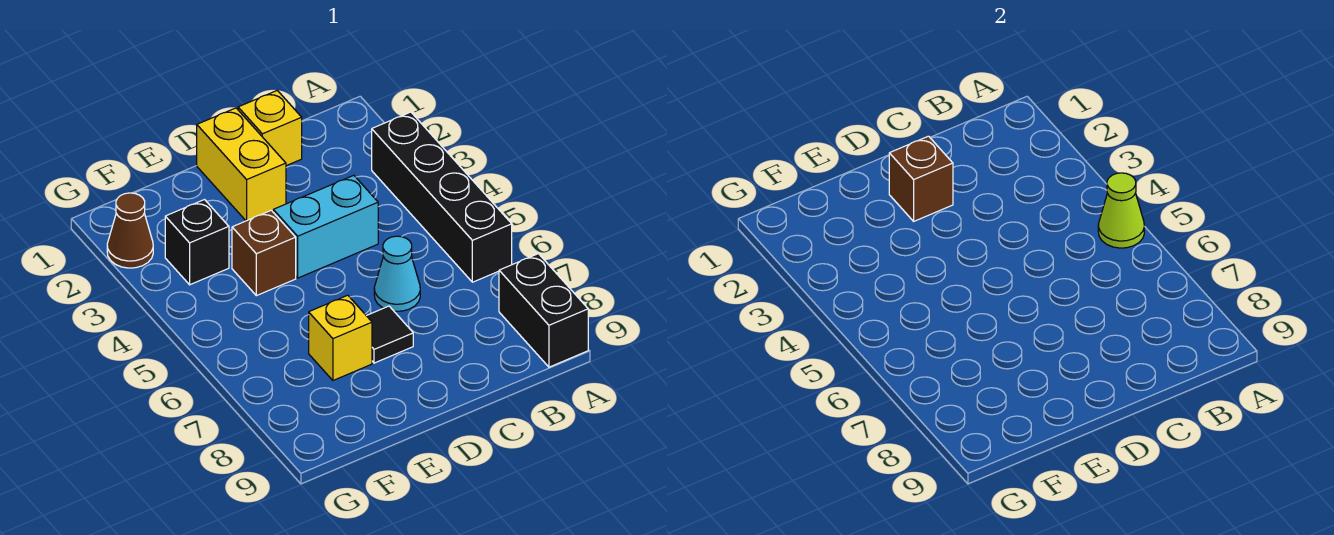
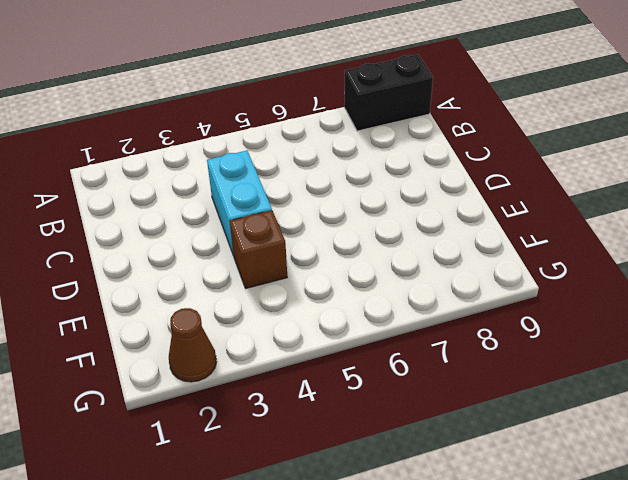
none -> black brick A3:A6 level 1
none -> yellow brick C1 level 1
none -> cyan cone C6 level 1

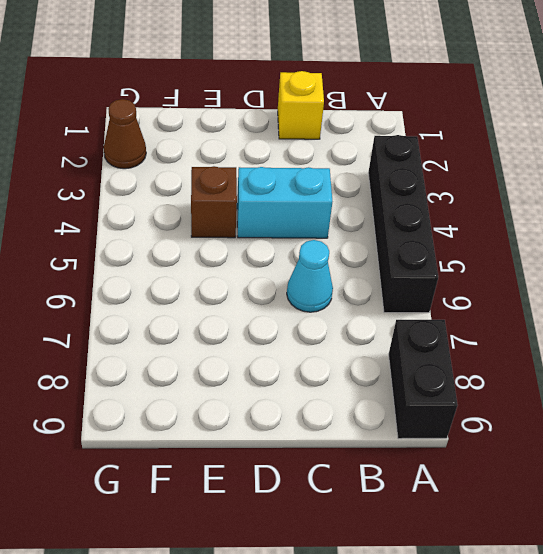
none -> yellow brick D1:D2 level 1
none -> black tile D7 level 1
none -> yellow brick E7 level 1

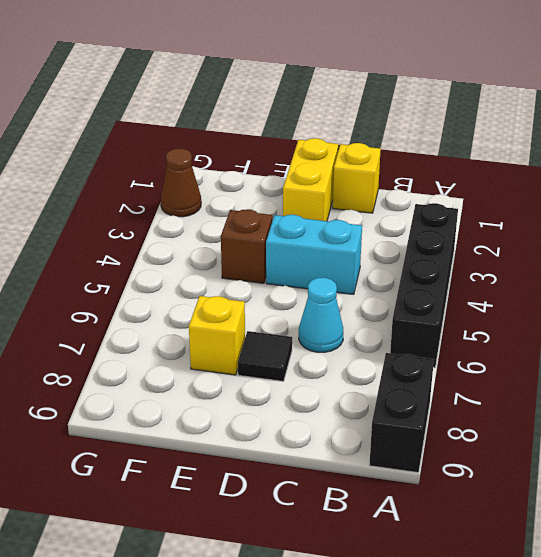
none -> black brick F3 level 1
none -> lime cone A5 level 2
none -> brown brick D2 level 2

